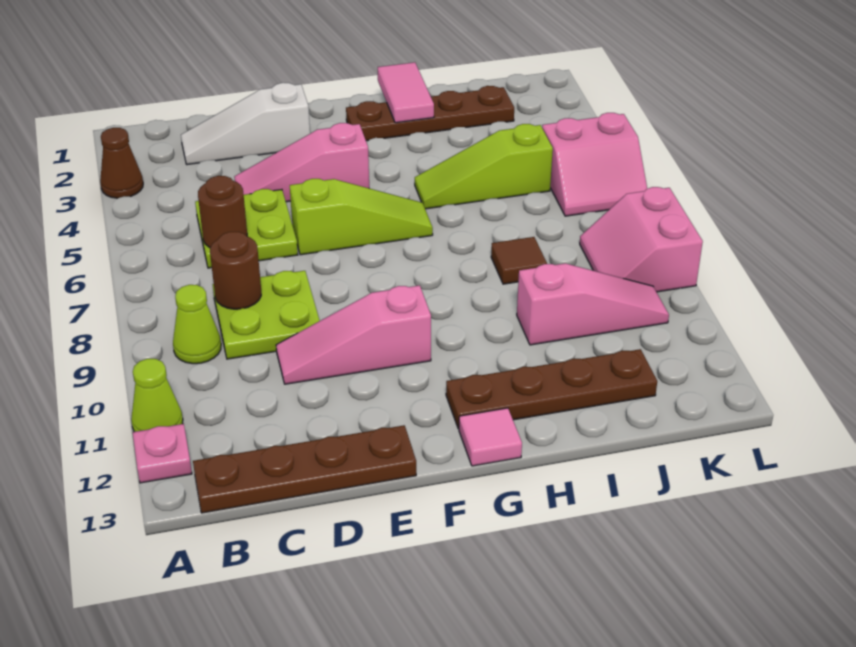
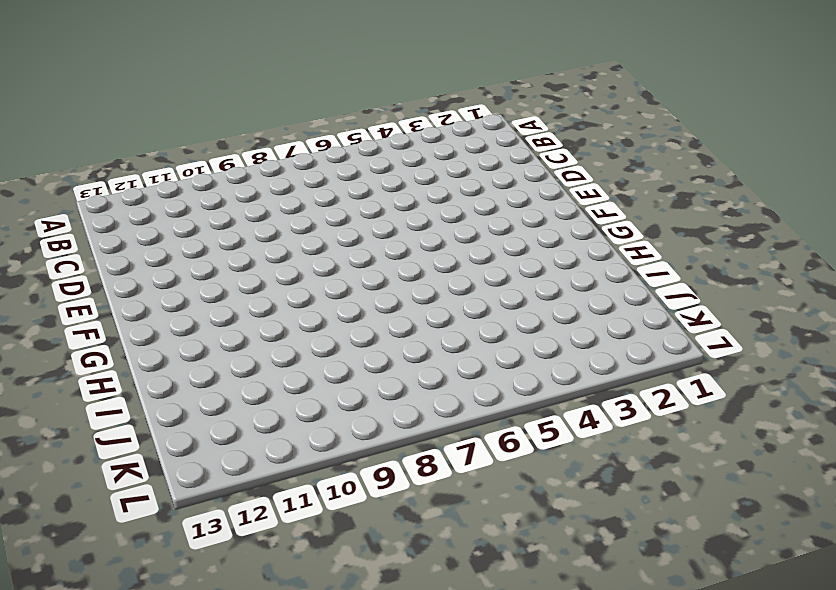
none -> brown cone A3 level 1
none -> lime cone A11 level 1
none -> pink plate A12 level 1

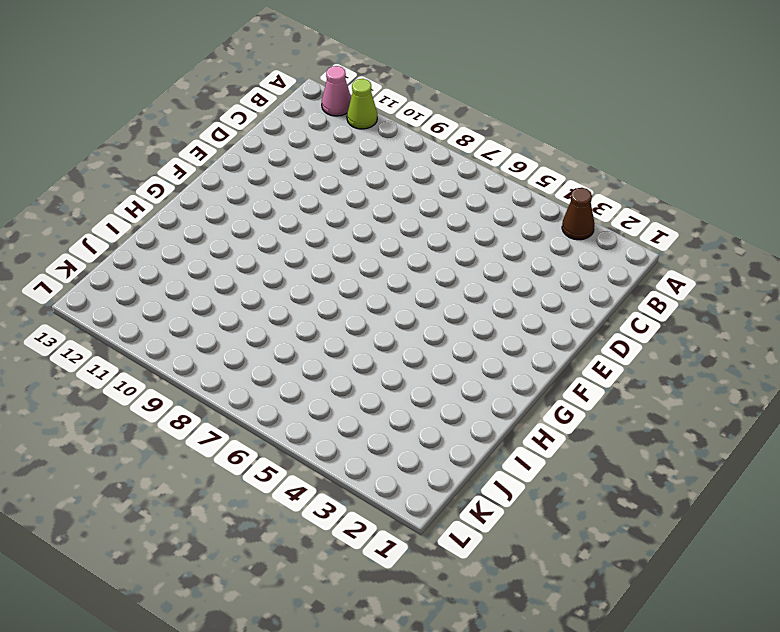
pink cone A12 level 1 -> pink plate A12 level 1
none -> lime cone B9 level 1
none -> brown plate B13:E13 level 1
none -> white slope C2:E2 level 1 top E

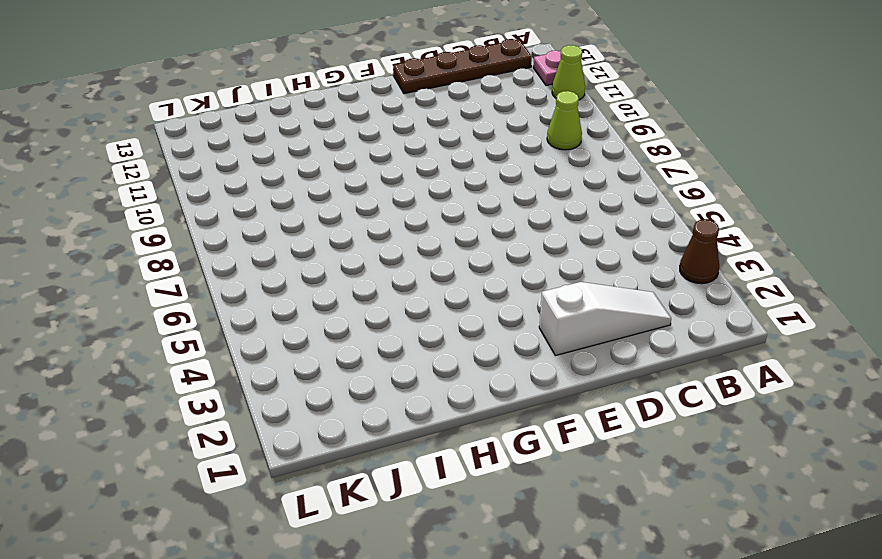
none -> lime plate C5:D6 level 1
none -> lime plate C8:D9 level 1
none -> pink slope D4:F4 level 1 top F

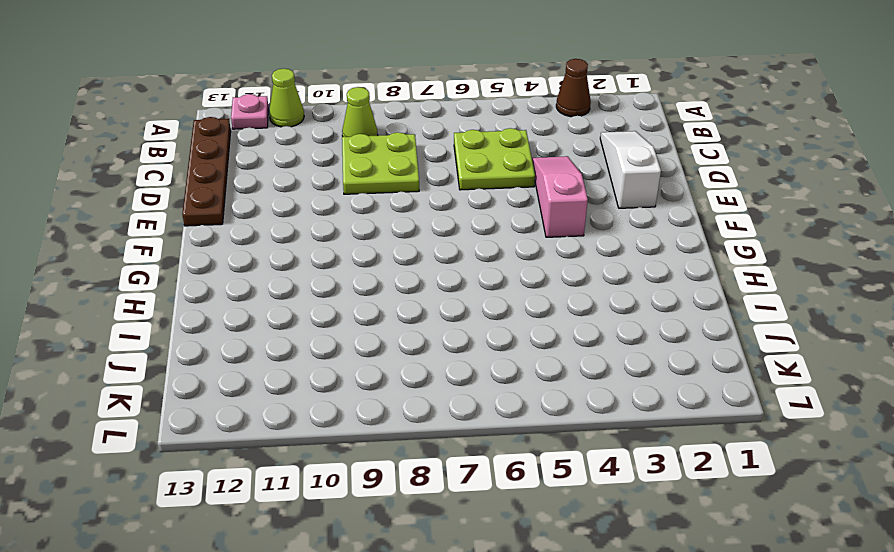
none -> pink slope D10:F10 level 1 top F
none -> lime slope E6:G6 level 1 top E
none -> brown plate G2:J2 level 1

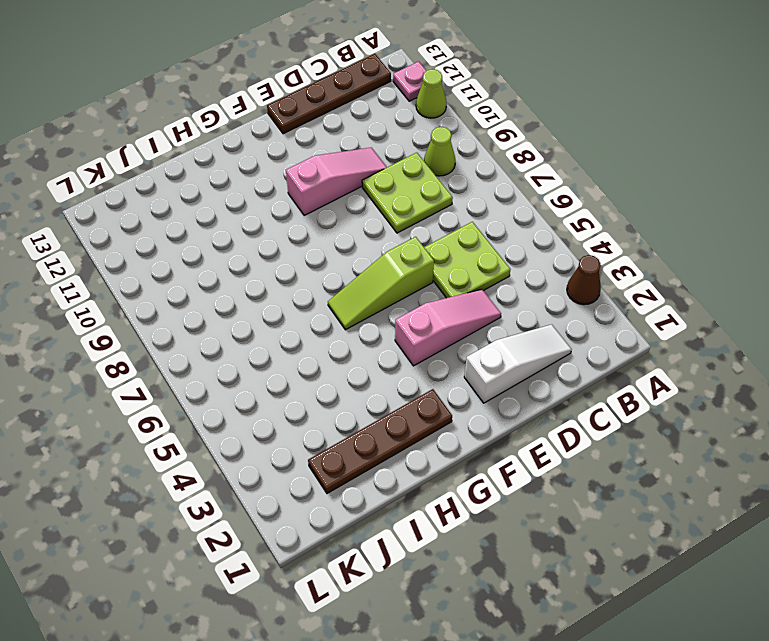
none -> brown plate G12:J12 level 1
none -> pink tile G13 level 1
none -> lime slope H5:J5 level 1 top J

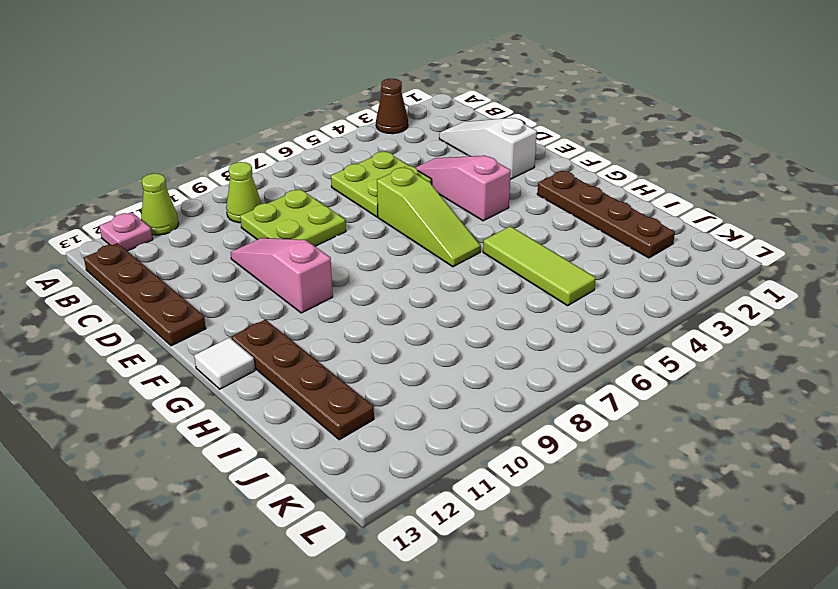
white tile G13 level 1 -> pink tile G13 level 1
lime tile H5:J5 level 1 -> lime slope H5:J5 level 1 top J
none -> brown tile I8 level 1
none -> pink slope I10:K10 level 1 top I
none -> pink slope K5:L6 level 1 top 5

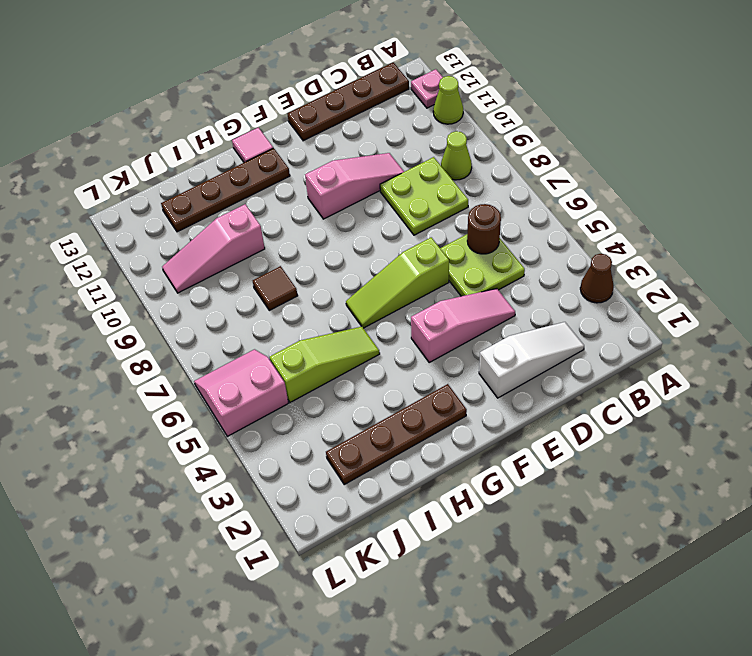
none -> pink slope K8:L9 level 1 top L
none -> brown round brick C8 level 2
none -> pink tile H1:H2 level 2

